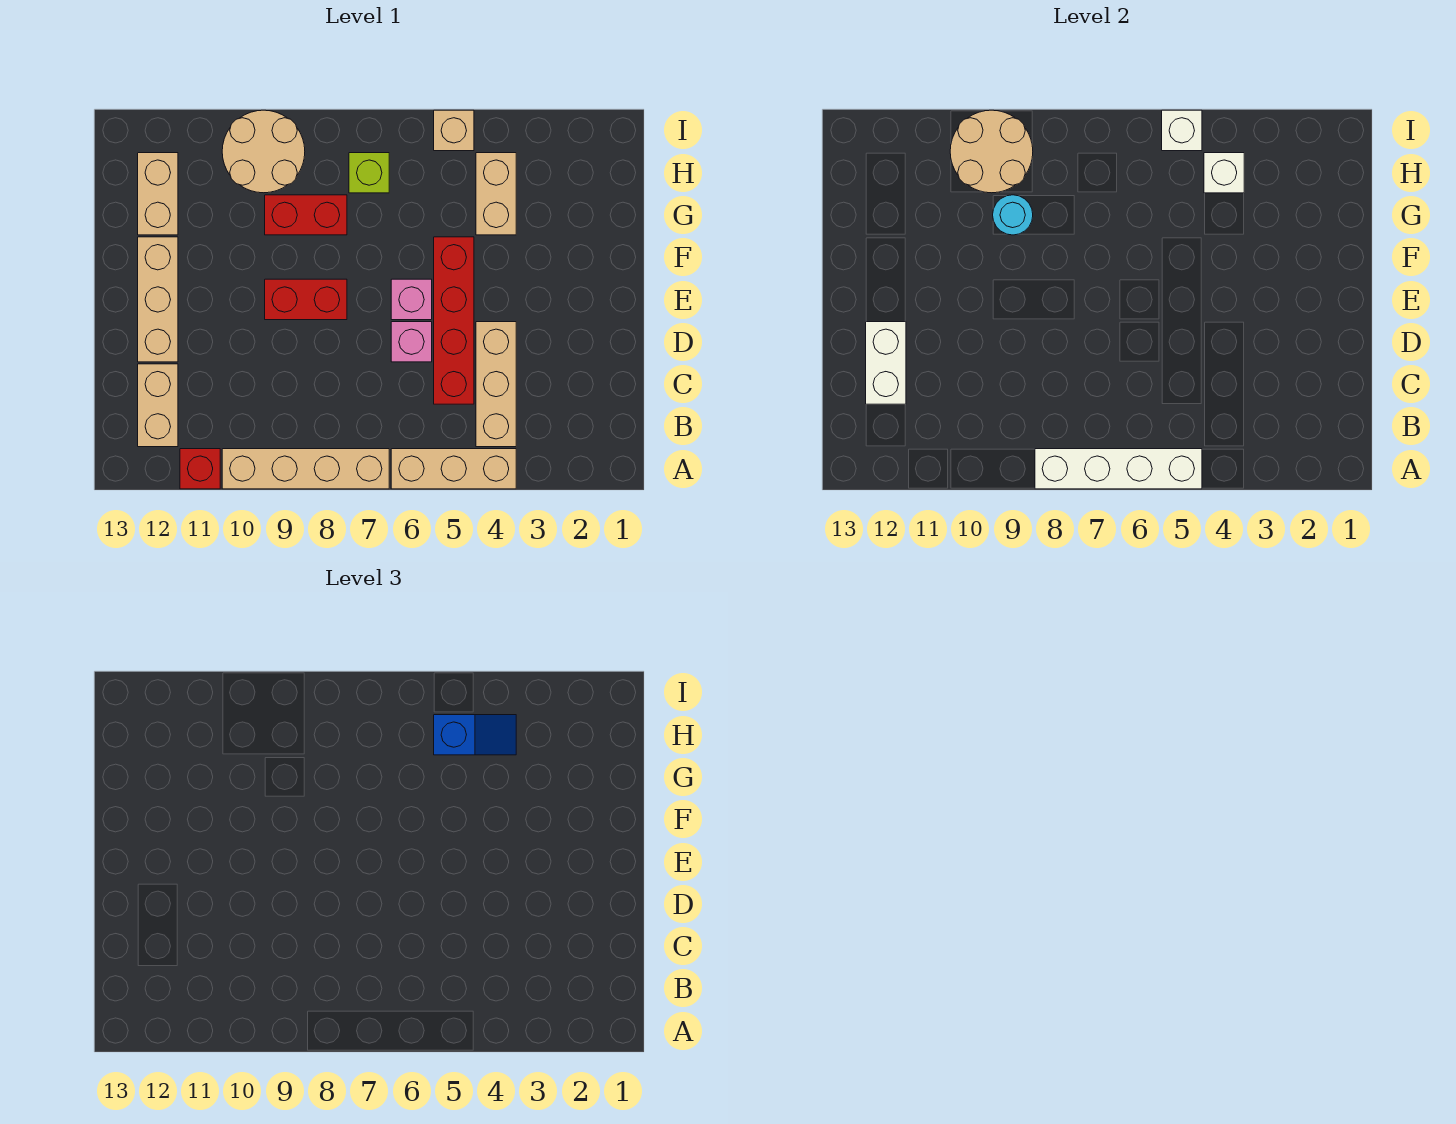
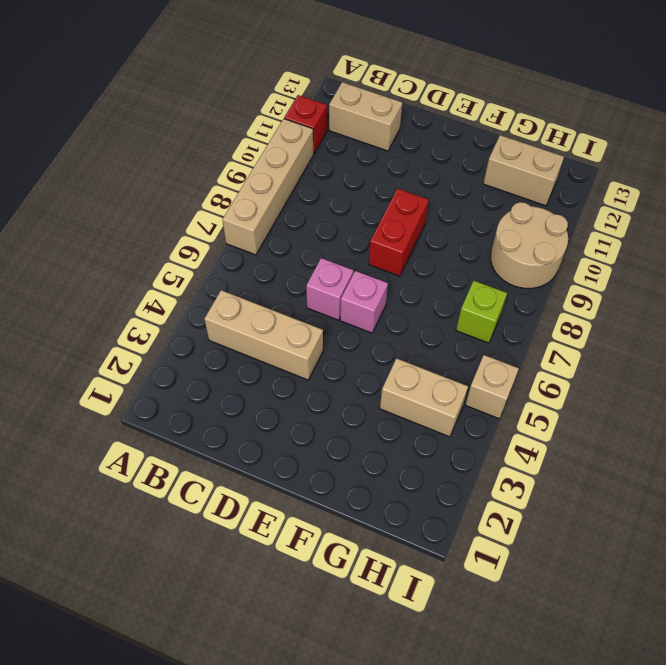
none -> tan brick A4:A6 level 1
none -> red brick C5:F5 level 1
none -> tan brick D12:F12 level 1

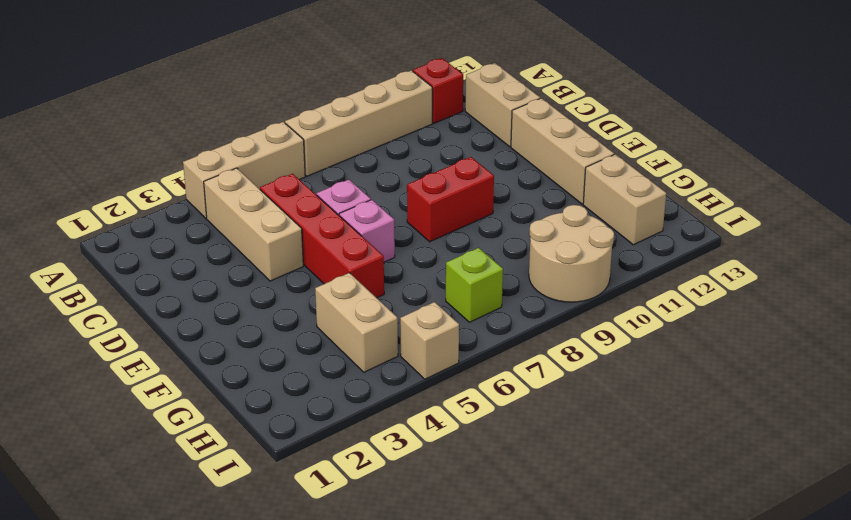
none -> red brick G8:G9 level 1
none -> white brick A5:A8 level 2
none -> white brick C12:D12 level 2

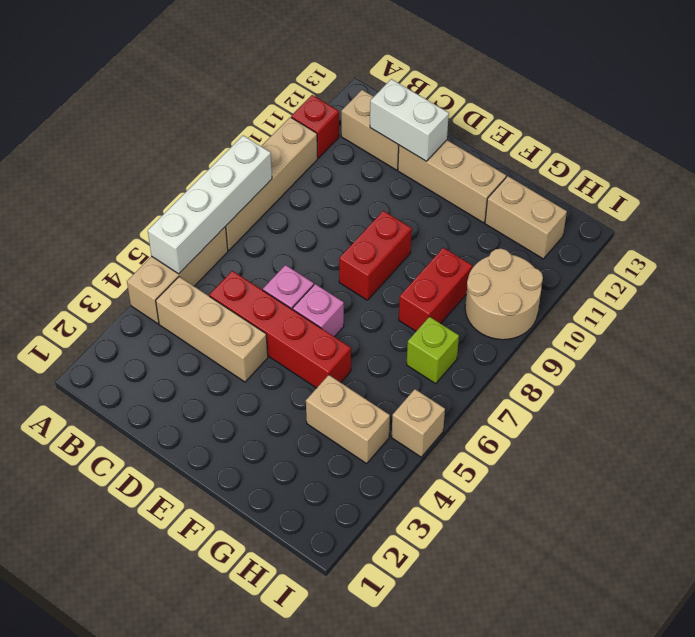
none -> cyan round brick G9 level 2
none -> white brick H4 level 2
none -> tan round brick H9:I10 level 2

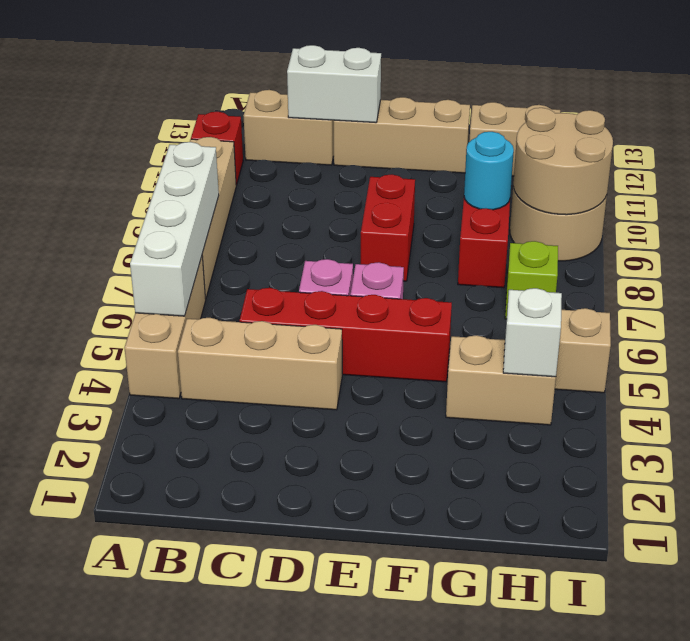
none -> white brick I5 level 2
none -> blue slope H4:H5 level 3 top 5

